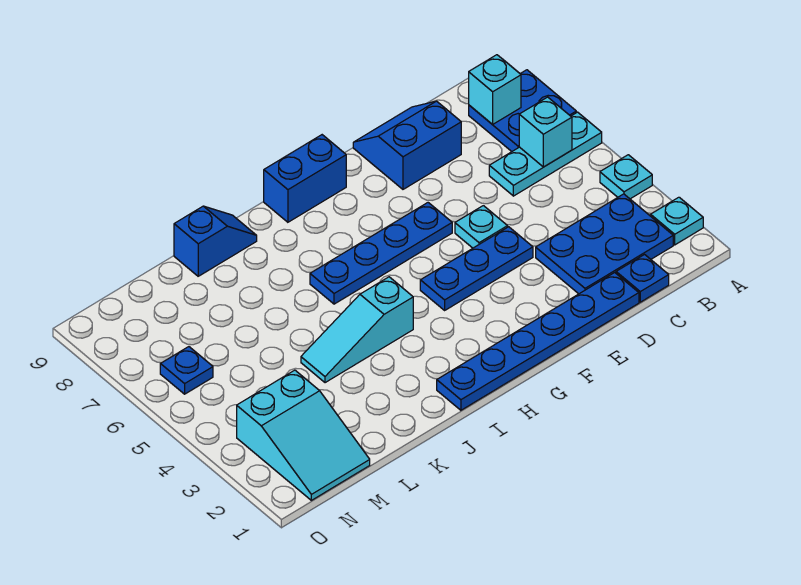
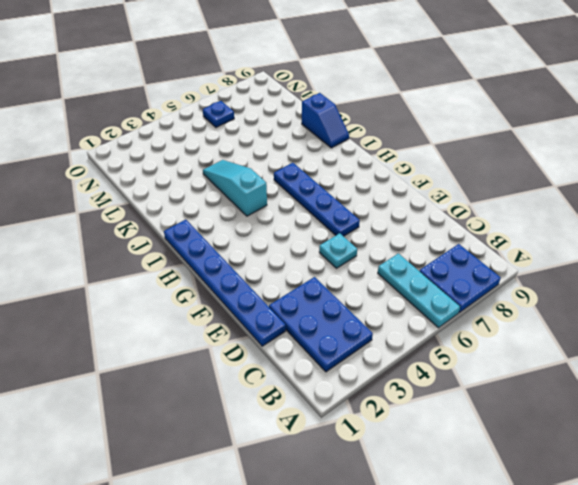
none -> cyan plate A2 level 1
none -> cyan plate A4 level 1
none -> blue plate C1 level 1

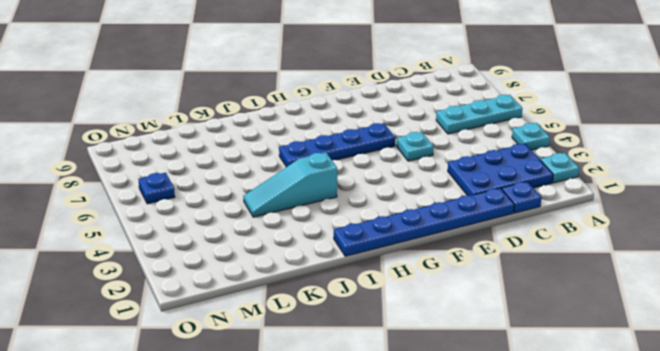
none -> blue plate A7:B8 level 1
none -> blue slope D8:E9 level 1 top 8
none -> blue plate E4:G4 level 1

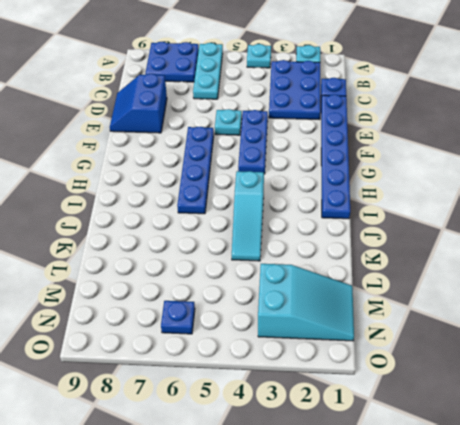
none -> blue brick G9:H9 level 1
none -> blue slope J9:K9 level 1 top K
none -> cyan brick B6 level 2

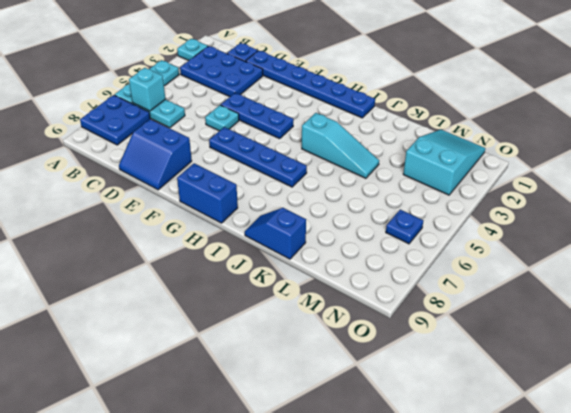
none -> cyan brick B8 level 2

